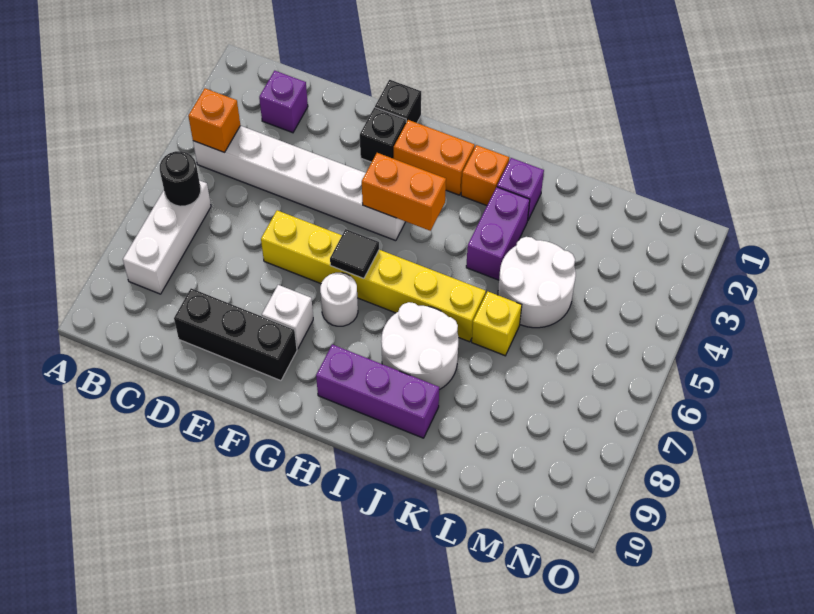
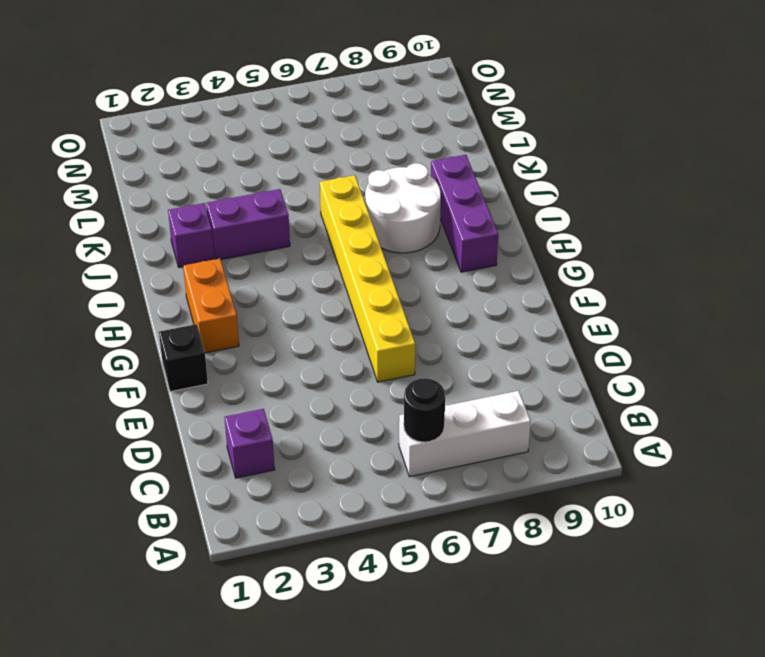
none -> white brick B4:G4 level 1
none -> black brick D9:F9 level 1
none -> black brick F2 level 1

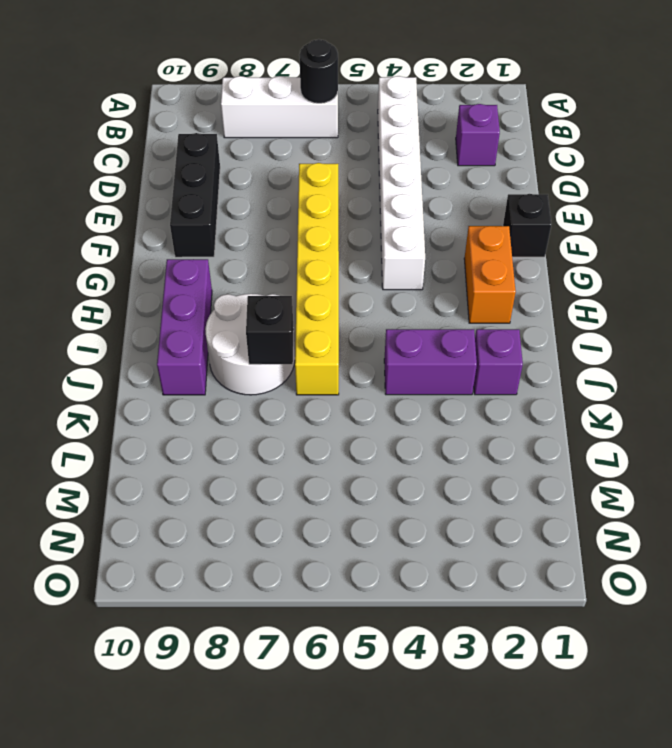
black brick J7 level 2 -> black brick F2 level 1
none -> white brick F8 level 1
none -> white round brick G7 level 1
none -> orange brick I2 level 1

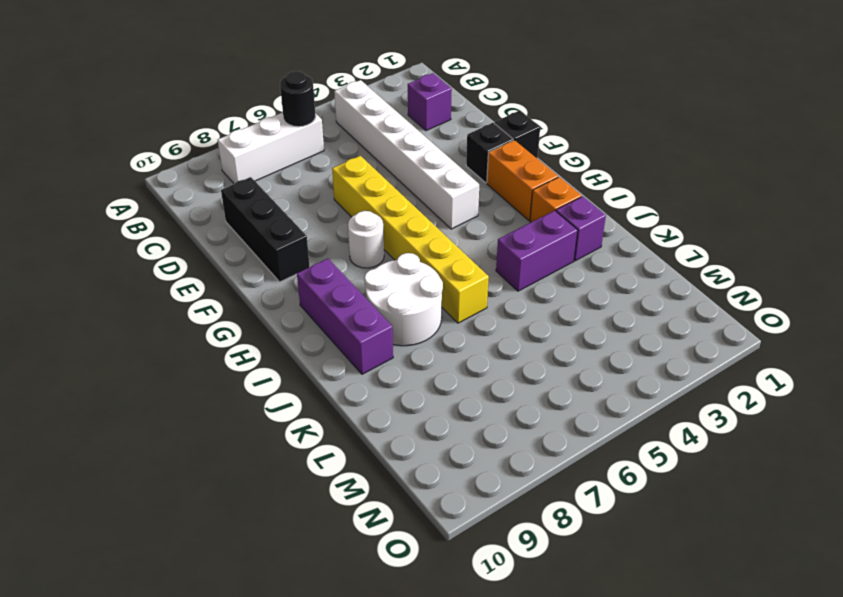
none -> white brick F8 level 1
none -> white round brick K4:L5 level 1
none -> yellow brick K6 level 1

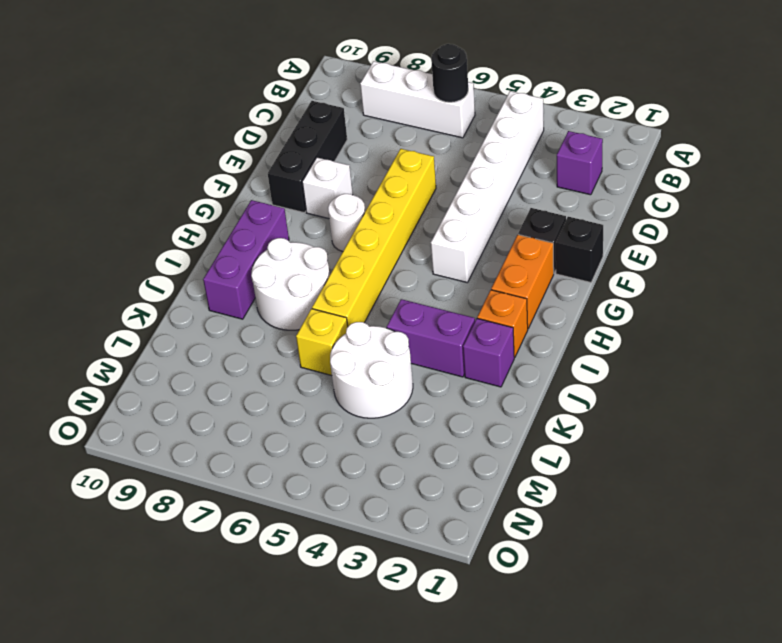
none -> orange brick B4 level 2
none -> orange brick G4:H4 level 2
none -> black tile G6 level 2

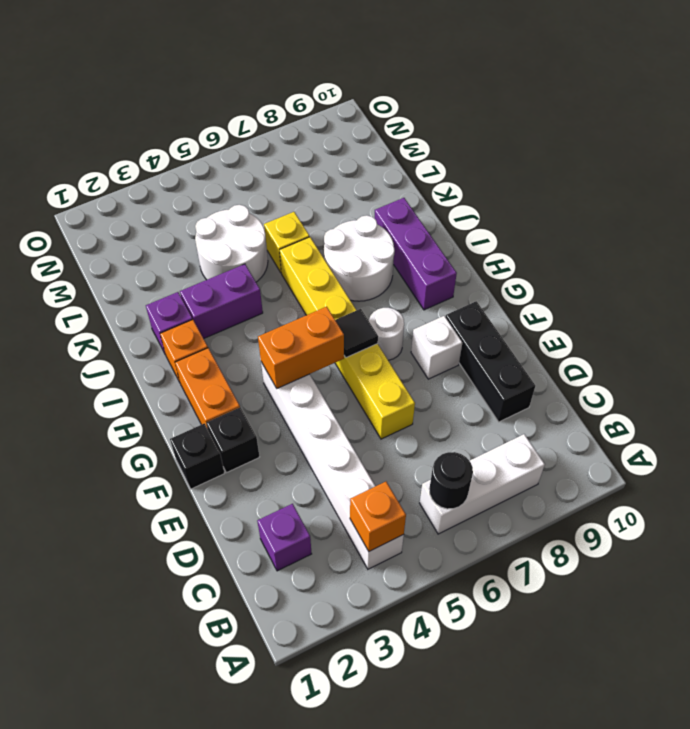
orange brick G4:G5 level 2 -> orange brick G4:H4 level 2

